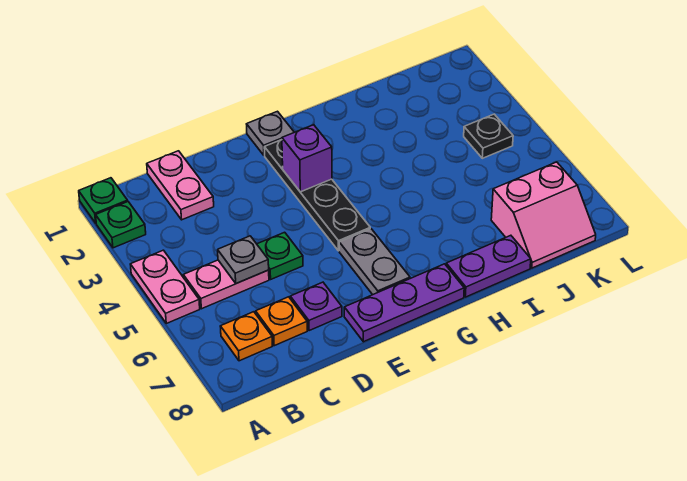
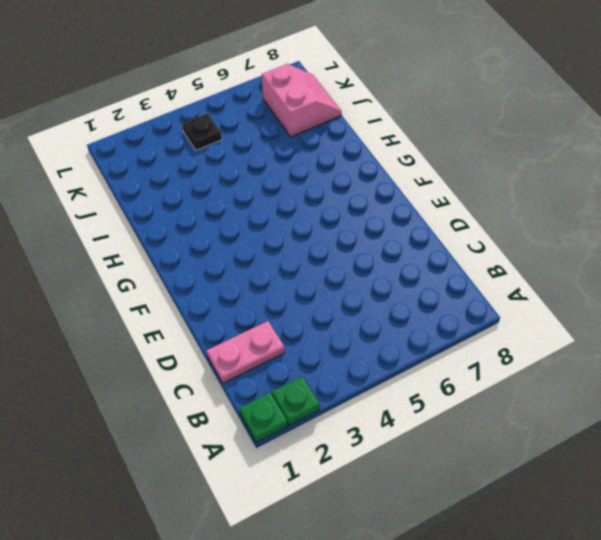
none -> pink plate A4:A5 level 1
none -> pink plate B5:C5 level 1
none -> orange plate B7 level 1

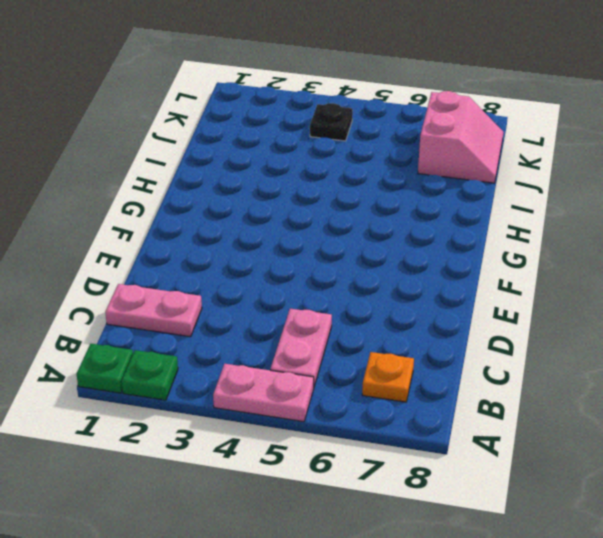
none -> orange plate C7 level 1
none -> green plate D5 level 1
none -> purple plate D7 level 1

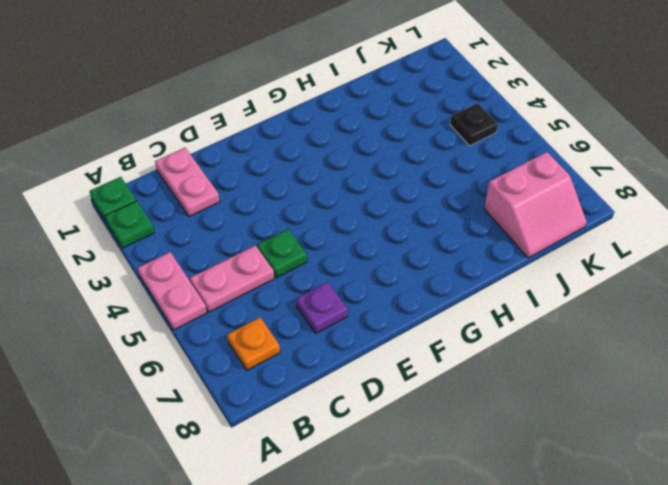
none -> orange plate C7 level 1
none -> purple plate E8:G8 level 1
none -> grey plate F1 level 1

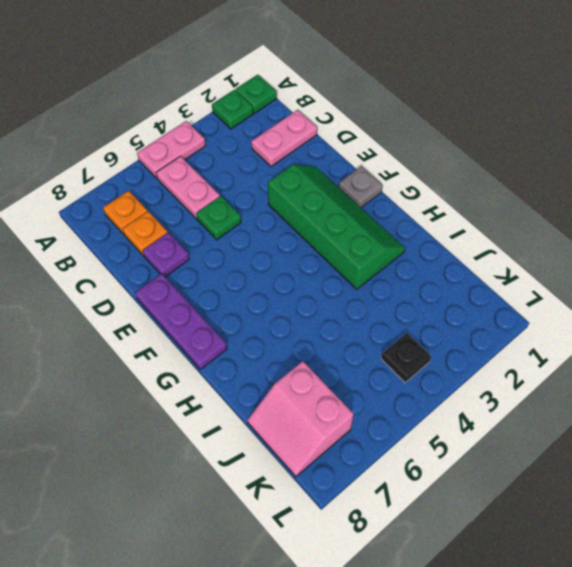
green slope E2:H3 level 1 top 3 -> black plate F2:F5 level 1
none -> grey plate F6:F7 level 1
none -> purple plate H8:I8 level 1
none -> grey plate C5 level 2

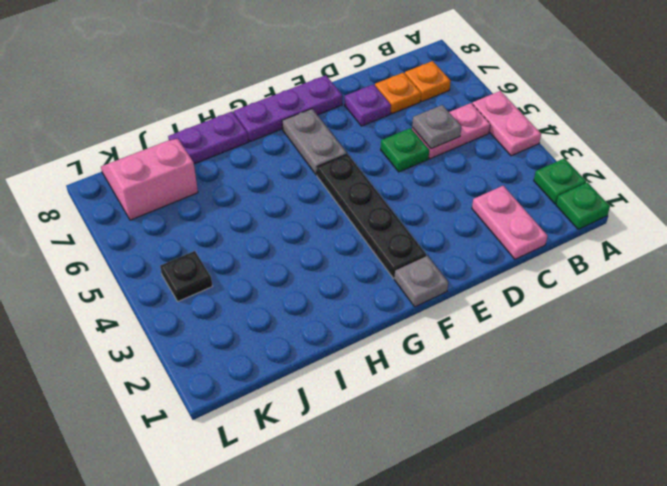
none -> purple brick F3 level 2

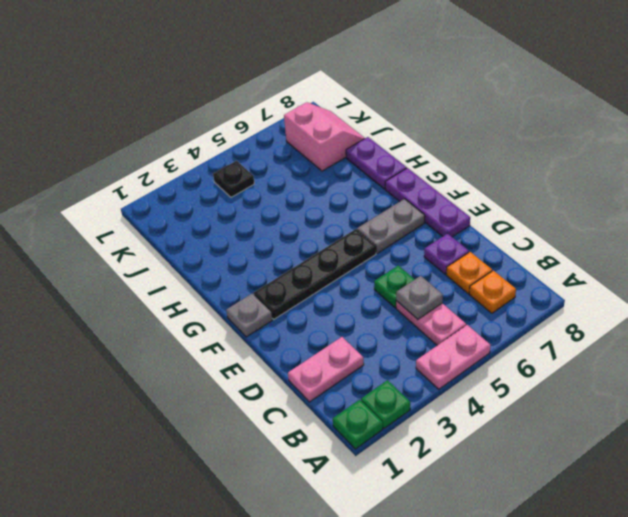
none -> purple brick F3 level 2

